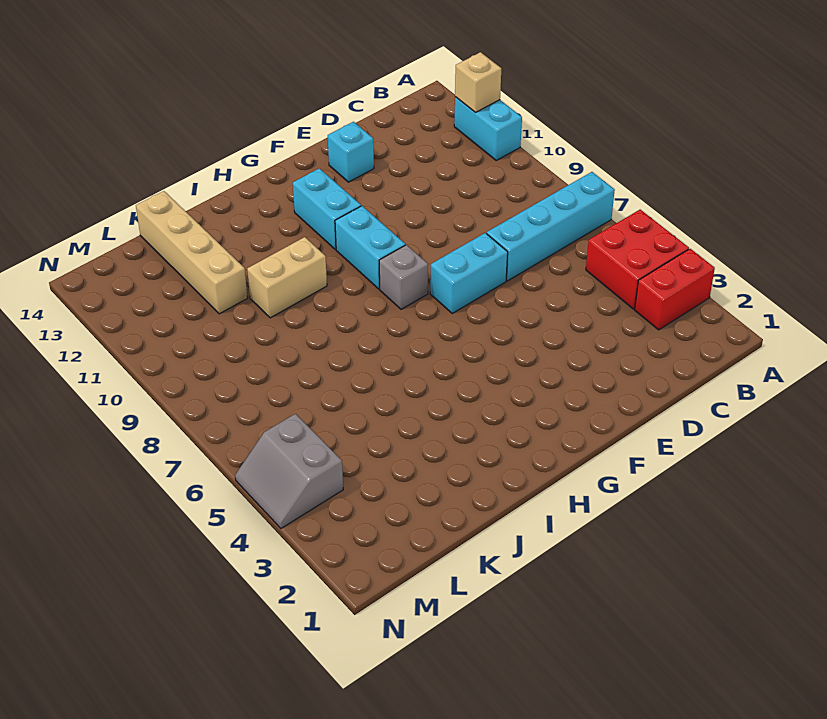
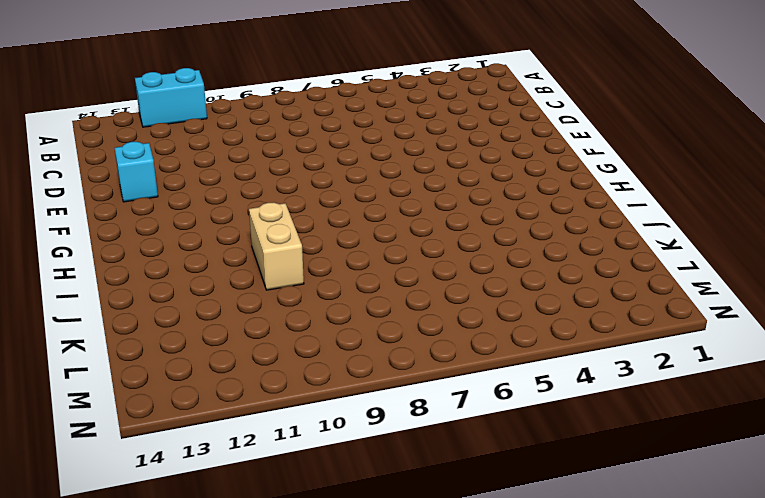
none -> red brick A3:B3 level 1
none -> red brick A4:B5 level 1
none -> cyan brick A7:D7 level 1

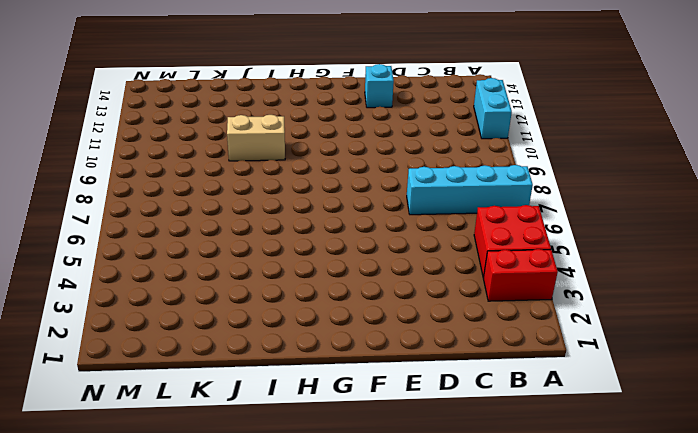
none -> cyan brick E7:F7 level 1
none -> grey brick G8 level 1
none -> cyan brick G9:G10 level 1

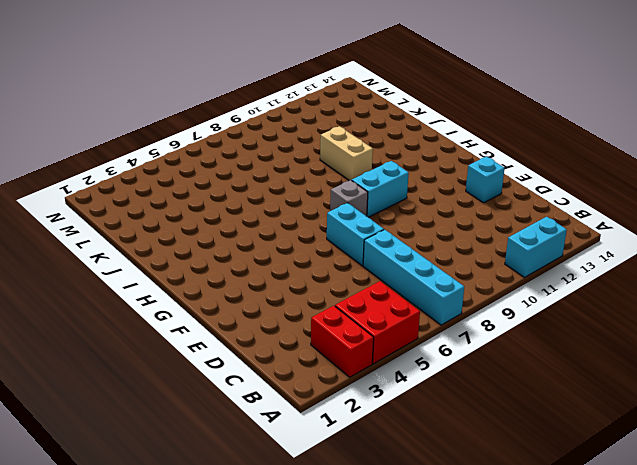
none -> cyan brick G11:G12 level 1
none -> tan brick K11:K14 level 1
none -> grey slope M4:N5 level 1 top M

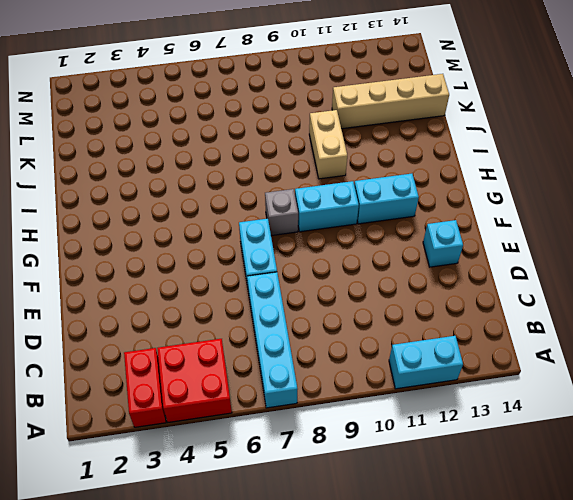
none -> grey slope M4:N5 level 1 top M
none -> tan brick A12 level 2

